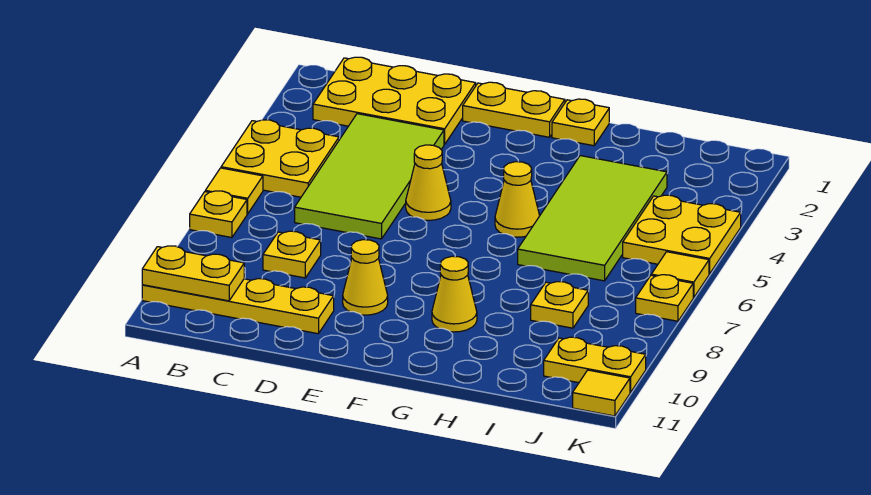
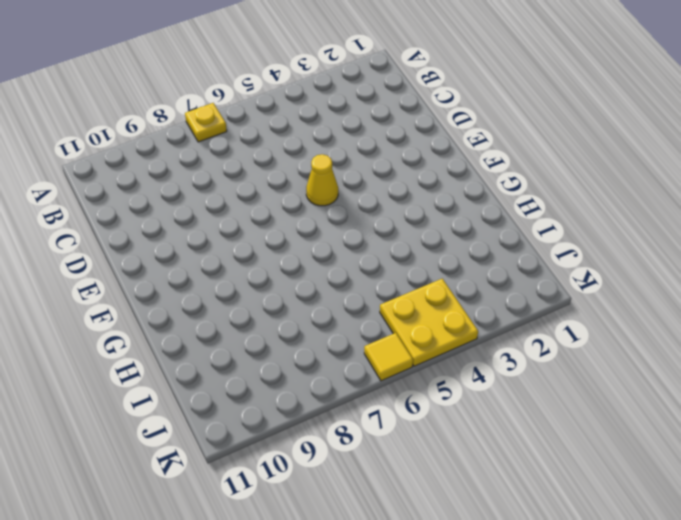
none -> yellow plate A4:B5 level 1
none -> yellow tile A6 level 1
none -> yellow plate A10:D10 level 1

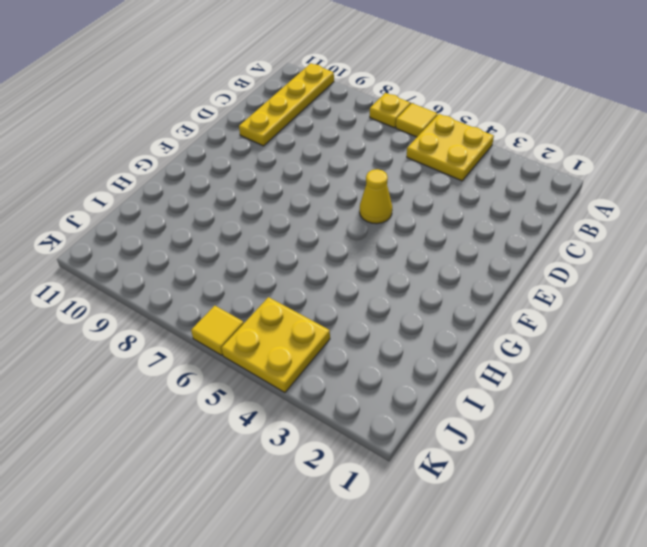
none -> yellow plate B1:D2 level 1
none -> lime tile C3:D6 level 1
none -> yellow plate C8 level 1

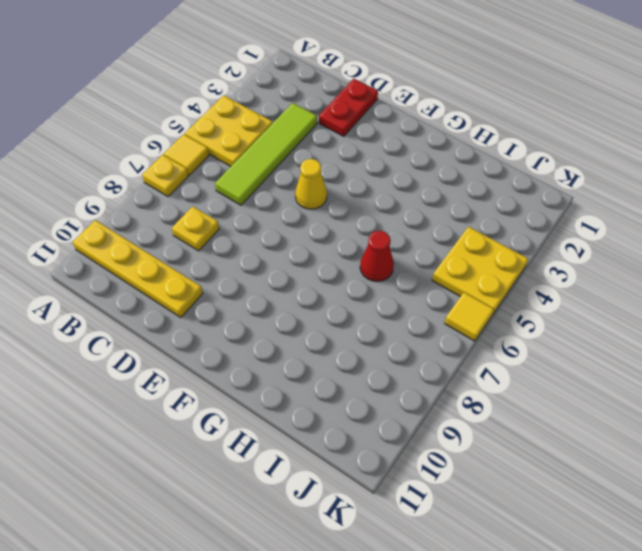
lime tile C3:C6 level 1 -> lime tile C3:D6 level 1
red plate D1:D2 level 1 -> yellow plate B1:D2 level 1
red cone H6 level 1 -> lime tile H3:I6 level 1
none -> yellow plate E1:F1 level 1
none -> yellow cone E9 level 1
none -> yellow plate G1 level 1

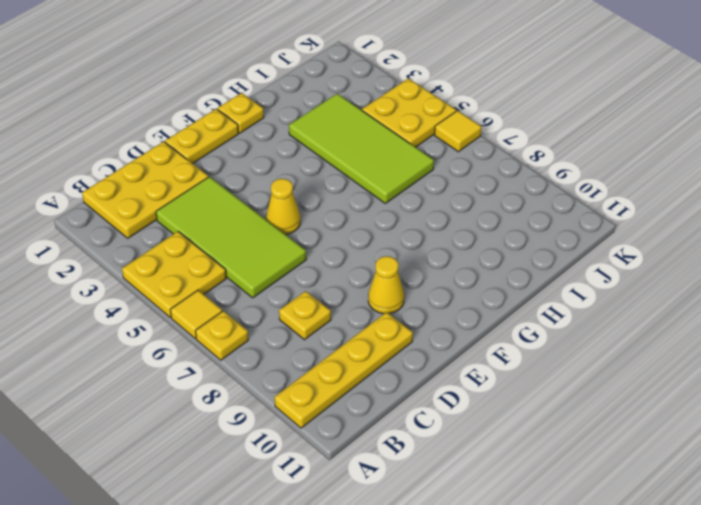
none -> yellow cone G5 level 1
none -> yellow cone G9 level 1
none -> yellow plate I8 level 1

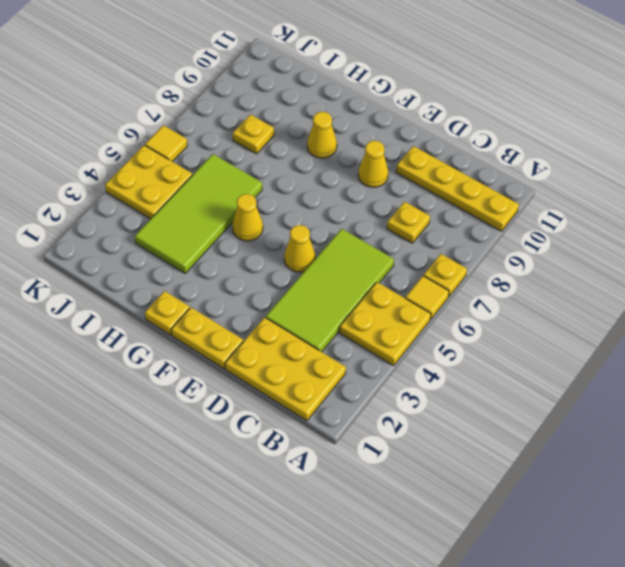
none -> yellow plate J10:K10 level 1
none -> yellow plate K7 level 1
none -> yellow tile K11 level 1

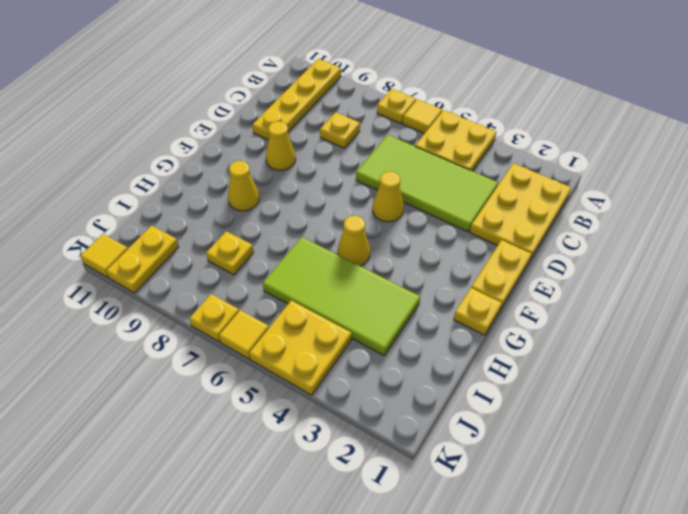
none -> yellow plate A10:B10 level 2

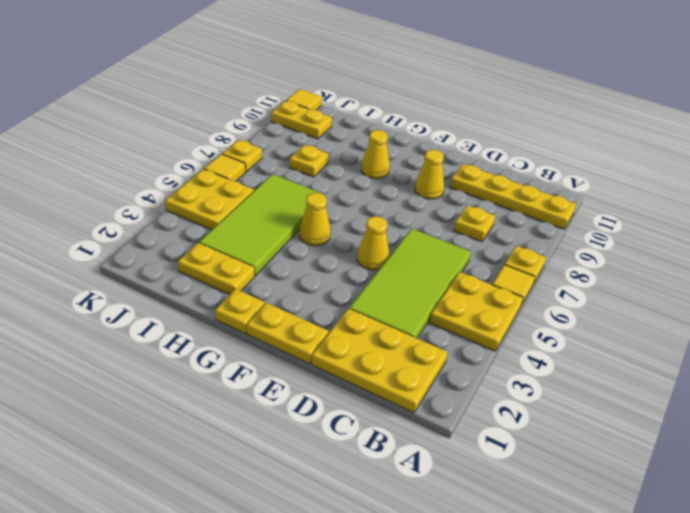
yellow plate H2:I2 level 1 -> yellow plate A10:B10 level 2

